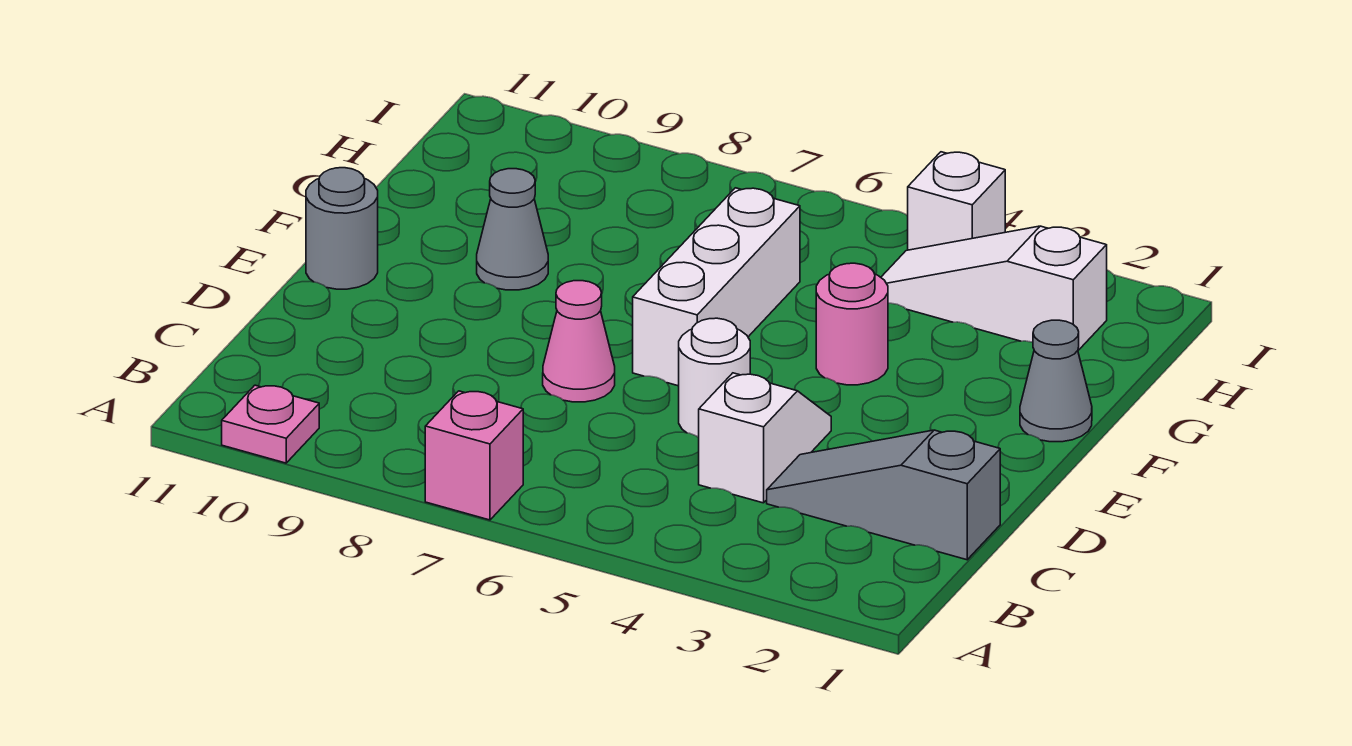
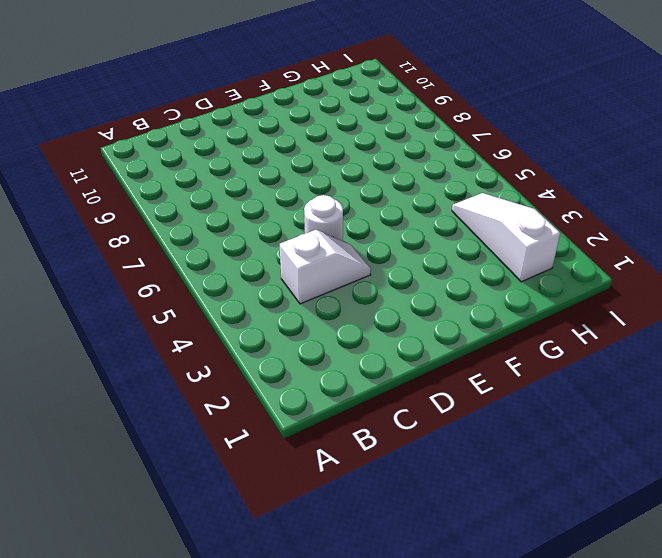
none -> pink brick A7 level 1
none -> pink plate A10 level 1
none -> grey slope C1:C3 level 1 top 1

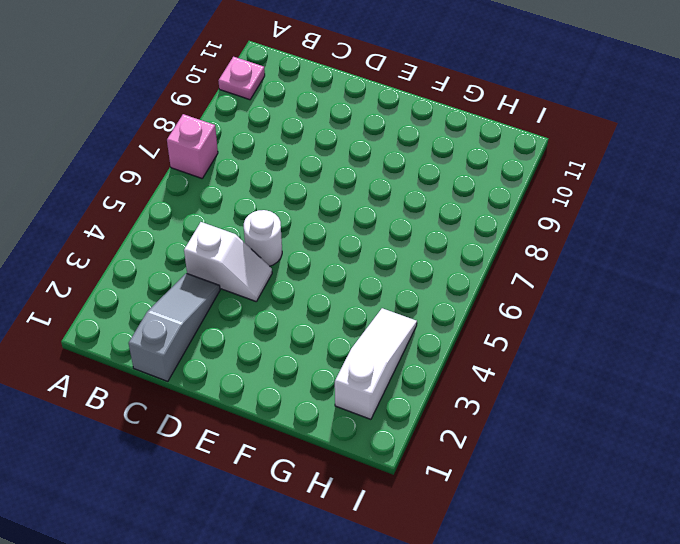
none -> pink cone D7 level 1
none -> white brick E6:G6 level 1
none -> grey round brick E11 level 1

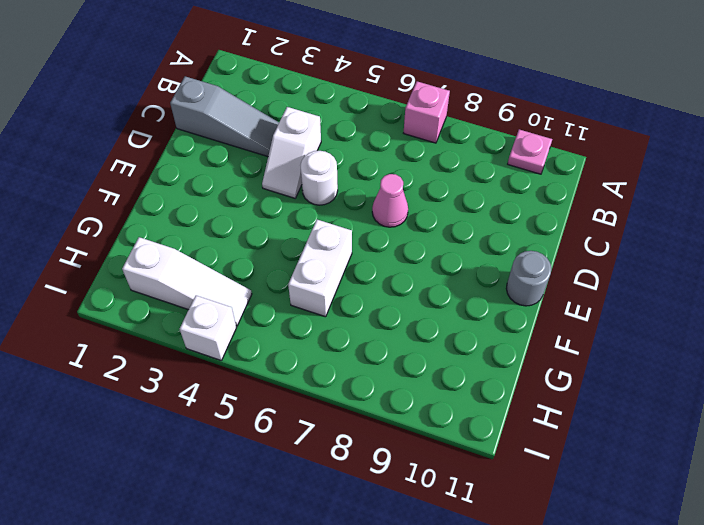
white brick F6:G6 level 1 -> white brick E6:G6 level 1
none -> grey cone F1 level 1
none -> pink round brick F4 level 1
none -> grey cone F9 level 1

